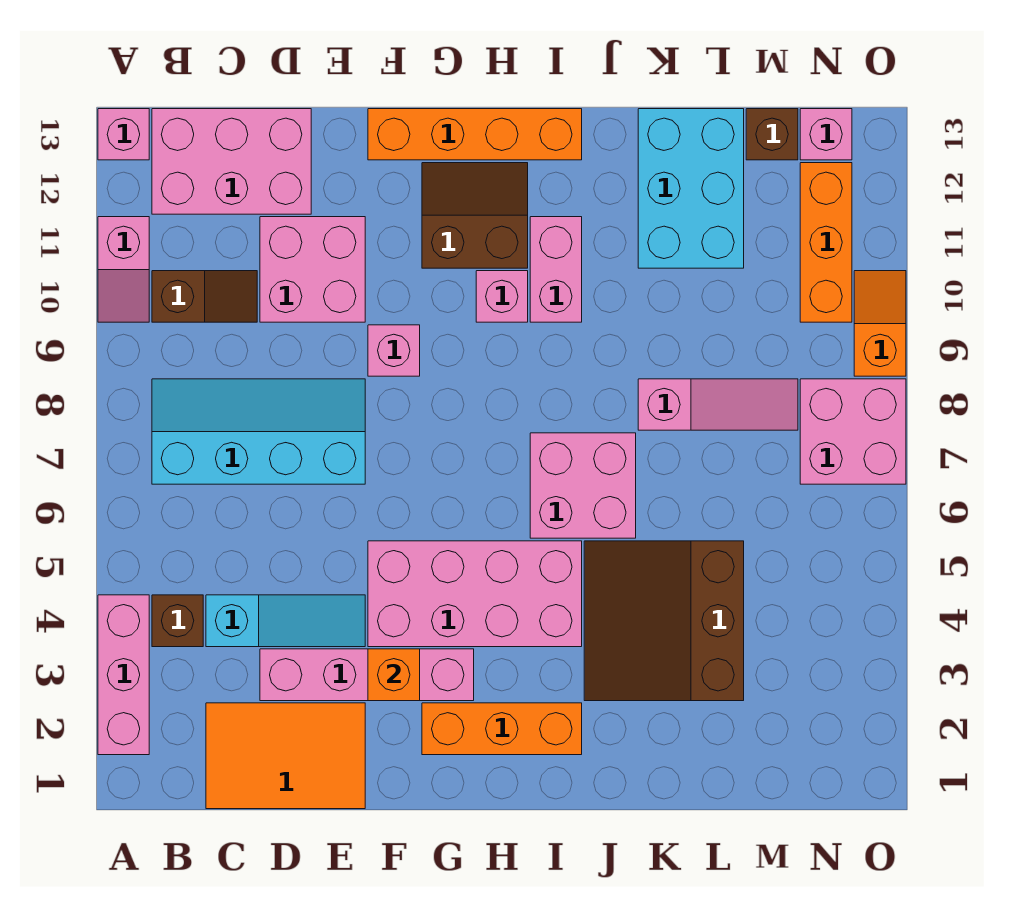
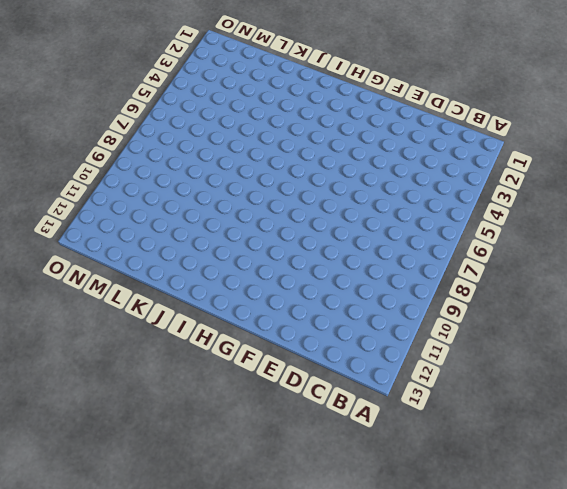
none -> pink brick A2:A4 level 1
none -> pink slope A10:A11 level 1 top 11
none -> pink brick A13 level 1

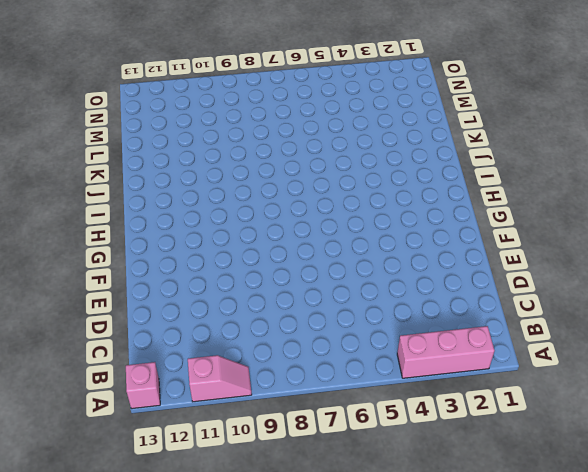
none -> brown brick B4 level 1
none -> cyan slope B7:E8 level 1 top 7
none -> brown slope B10:C10 level 1 top B

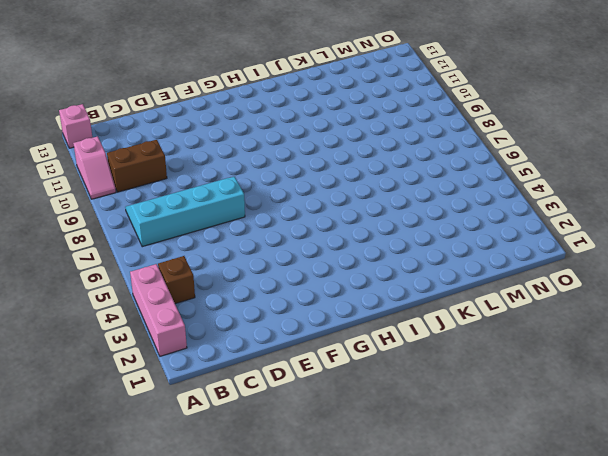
brown brick B10:C10 level 1 -> brown slope B10:C10 level 1 top B
none -> pink brick B12:D13 level 1
none -> orange tile C1:E2 level 1
none -> cyan slope C4:E4 level 1 top C

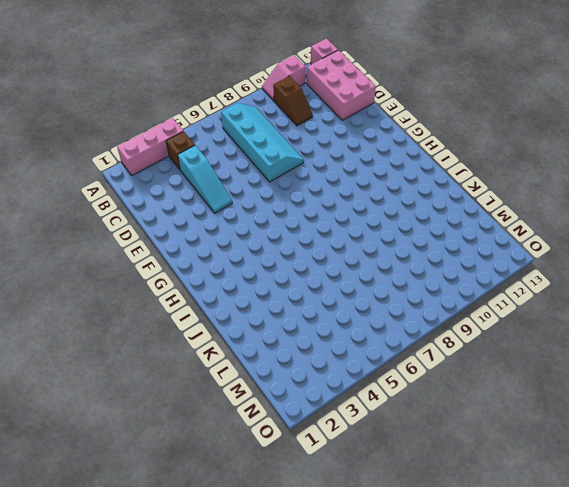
none -> orange tile C1:E2 level 1
none -> pink brick D3:G3 level 1
none -> pink brick D10:E11 level 1

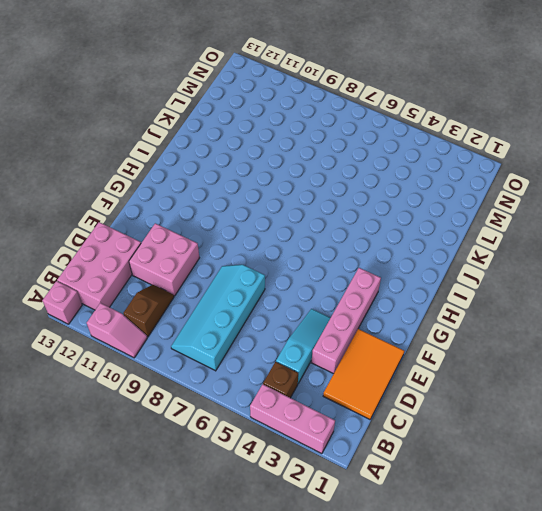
none -> pink brick F4:I5 level 1
none -> pink brick F9 level 1
none -> orange brick F13:I13 level 1

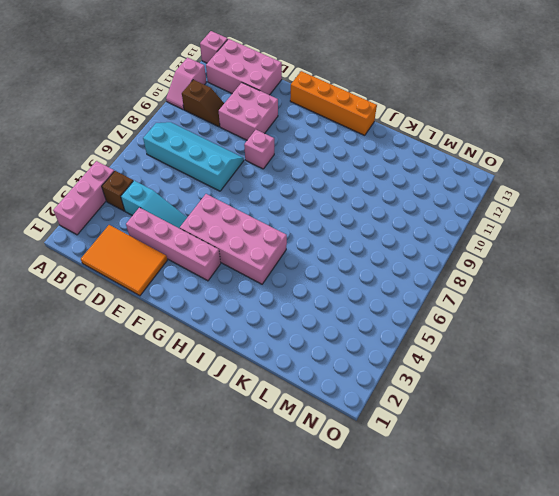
none -> orange brick G2:I2 level 1
none -> brown slope G11:H12 level 1 top 11
none -> pink brick H10 level 1

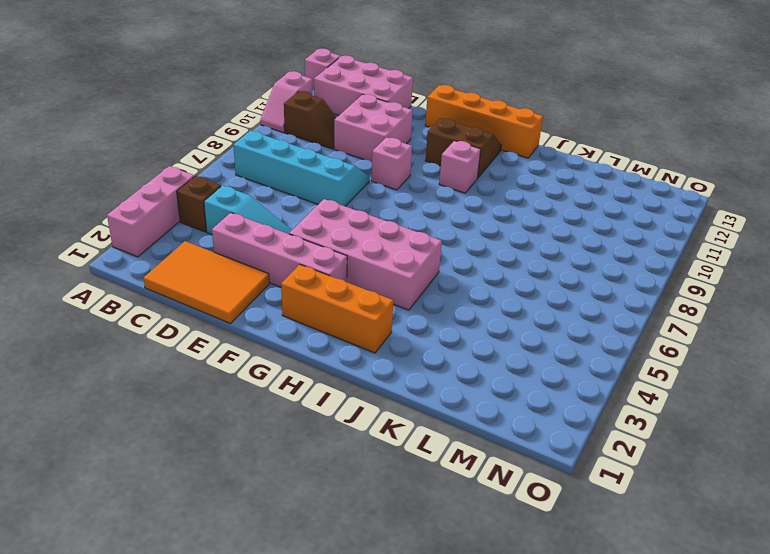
none -> pink brick I6:J7 level 1
none -> pink brick I10:I11 level 1
none -> brown slope J3:L5 level 1 top L

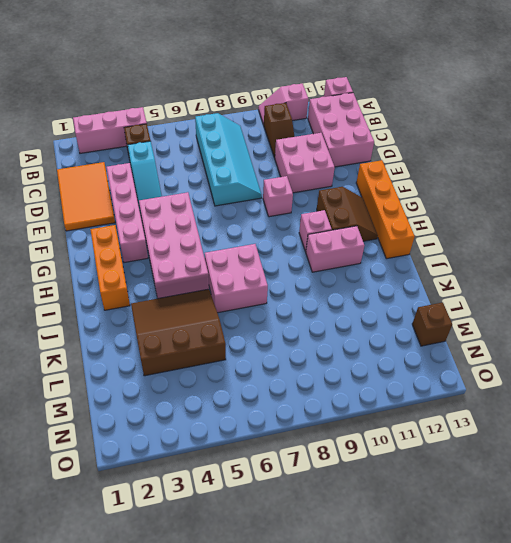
none -> pink slope K8:M8 level 1 top K
none -> cyan brick K11:L13 level 1
none -> pink brick N7:O8 level 1

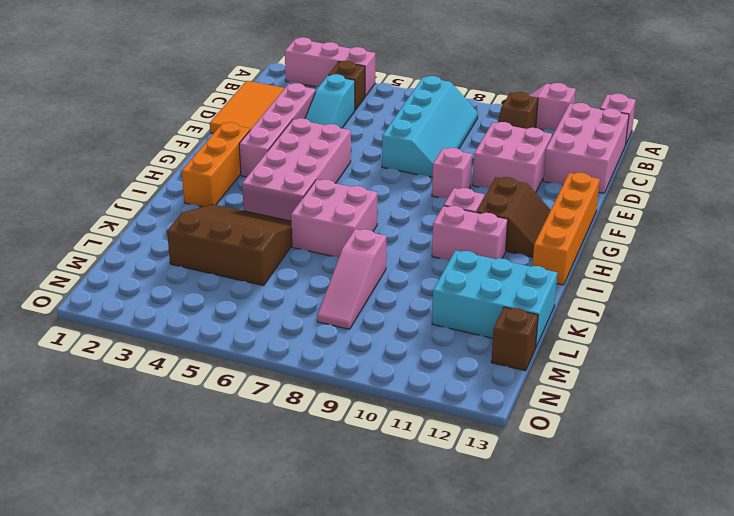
none -> pink brick N7:O8 level 1
none -> orange brick N10:N12 level 1
none -> pink brick N13 level 1

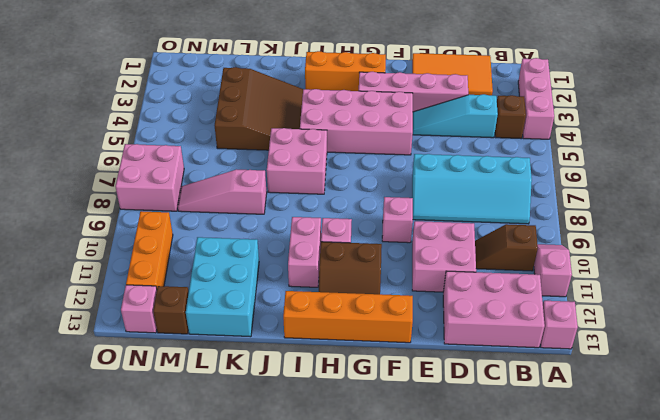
none -> orange slope O9:O10 level 1 top 9
none -> orange brick F3 level 2

